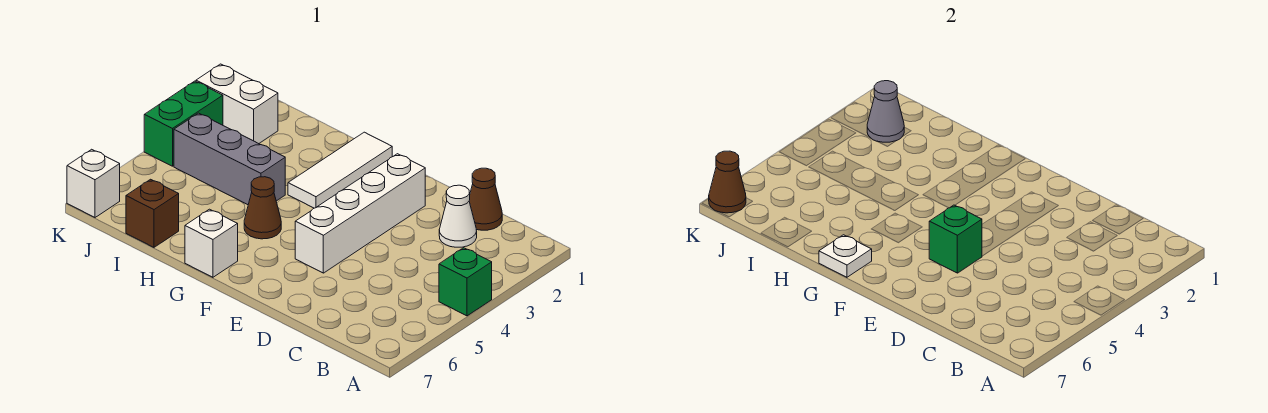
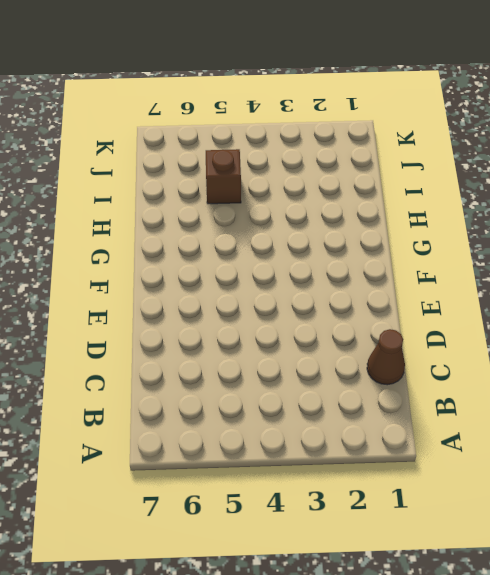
brown brick I5 level 1 -> brown brick I7 level 1
none -> green brick A4 level 1
none -> white cone C2 level 1
none -> white brick E2:E5 level 1

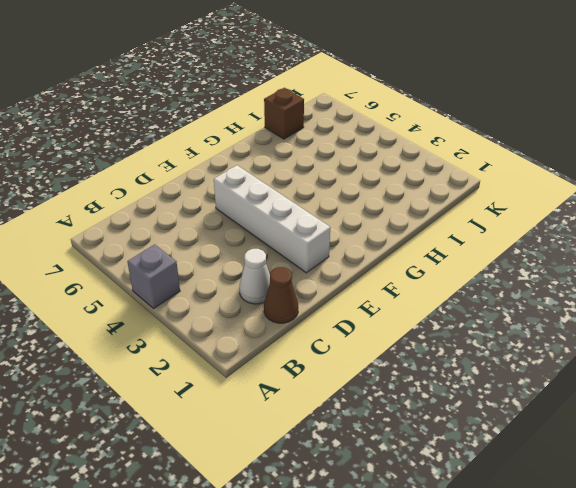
grey brick A4 level 1 -> green brick A4 level 1
none -> white tile G1:G3 level 1
none -> brown cone G5 level 1
none -> white brick G7 level 1

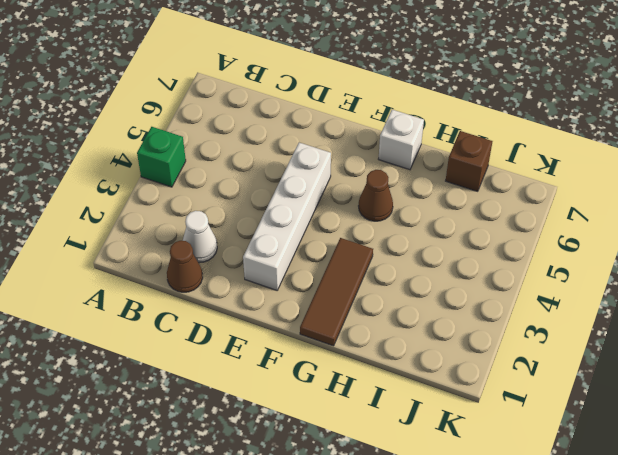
brown tile G1:G3 level 1 -> white tile G1:G3 level 1
none -> grey brick H4:J4 level 1
none -> white brick J2:K2 level 1
none -> green brick K3:K4 level 1

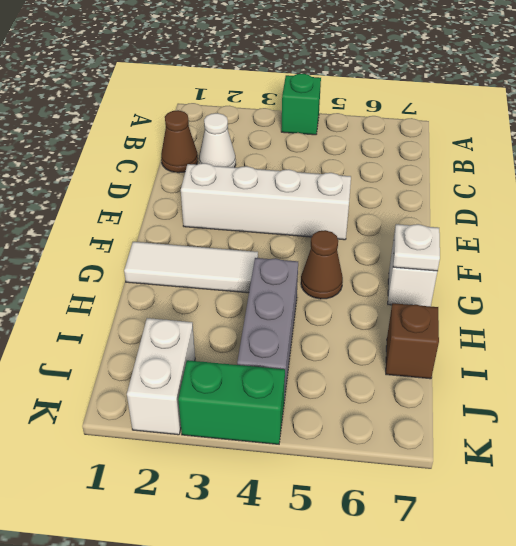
none -> white brick K7 level 1
none -> green brick E5 level 2
none -> grey cone J2 level 2

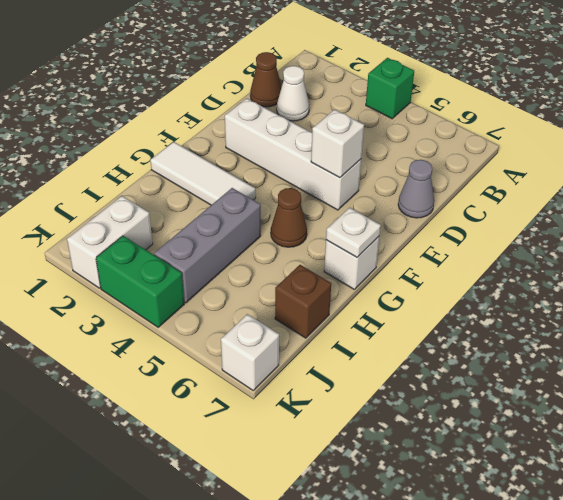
grey cone D7 level 1 -> grey cone J2 level 2
white brick E5 level 2 -> green brick E5 level 2
none -> brown cone K7 level 2

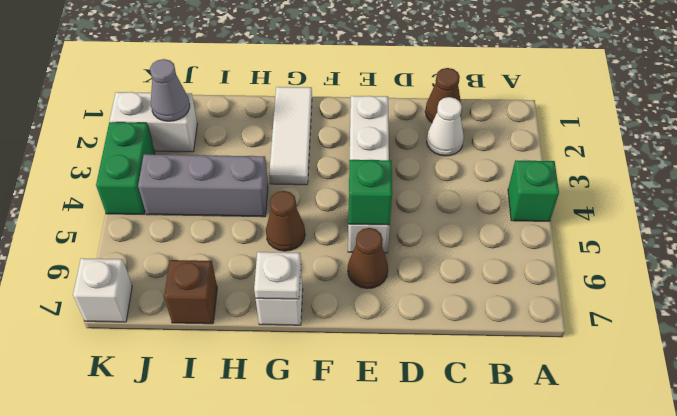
brown cone E6 level 1 -> brown cone K7 level 2

